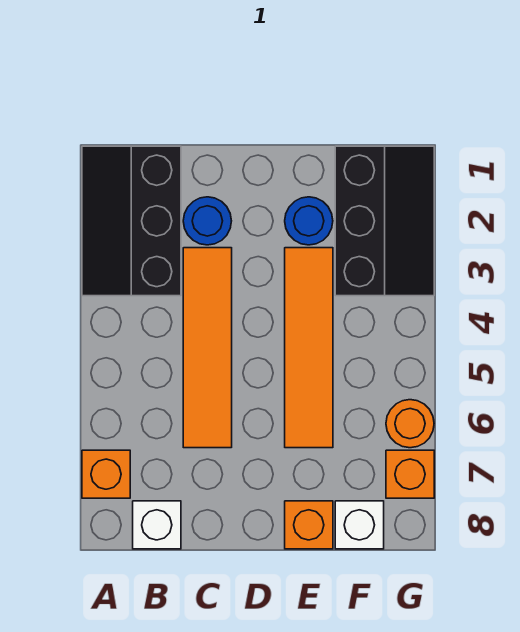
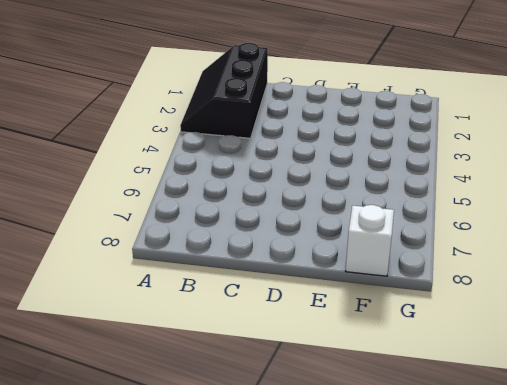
none -> orange brick A7 level 1
none -> white brick B8 level 1
none -> blue round brick C2 level 1

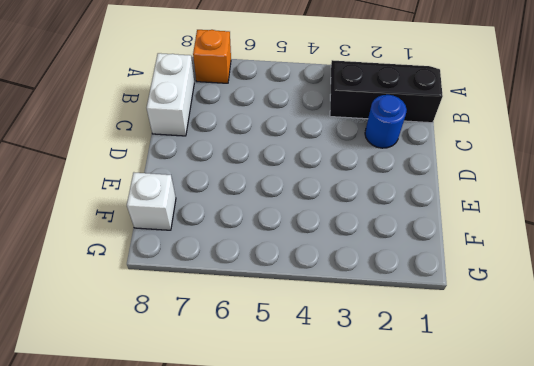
white brick B8:C8 level 1 -> white brick B8 level 1
none -> orange tile C3:C6 level 1
none -> blue round brick E2 level 1
none -> orange tile E3:E6 level 1

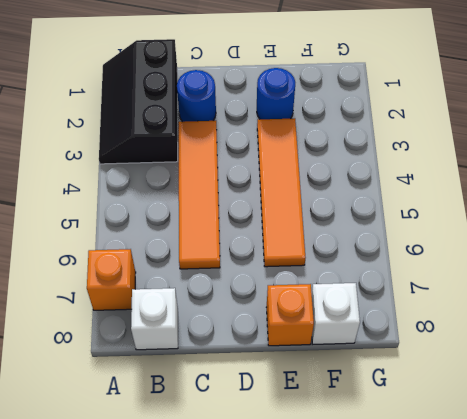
none -> black slope F1:G3 level 1 top F
none -> orange round brick G6 level 1
none -> orange brick G7 level 1

